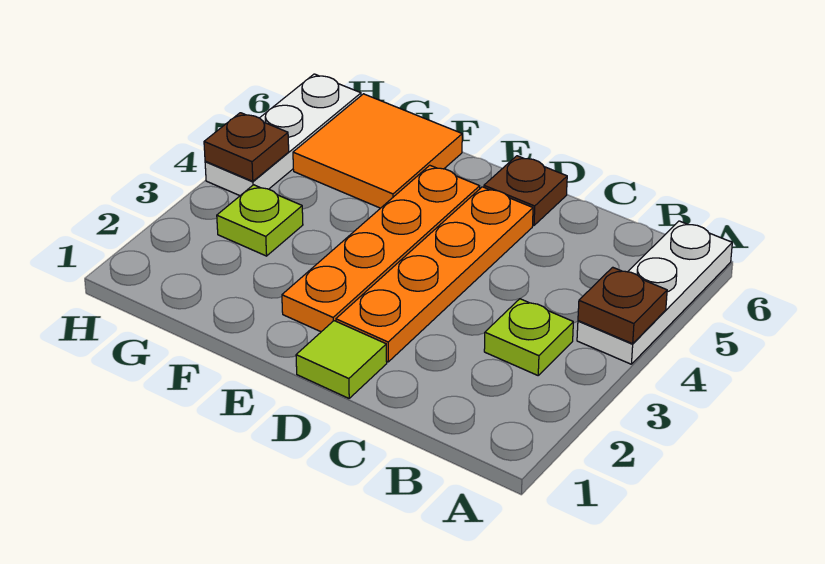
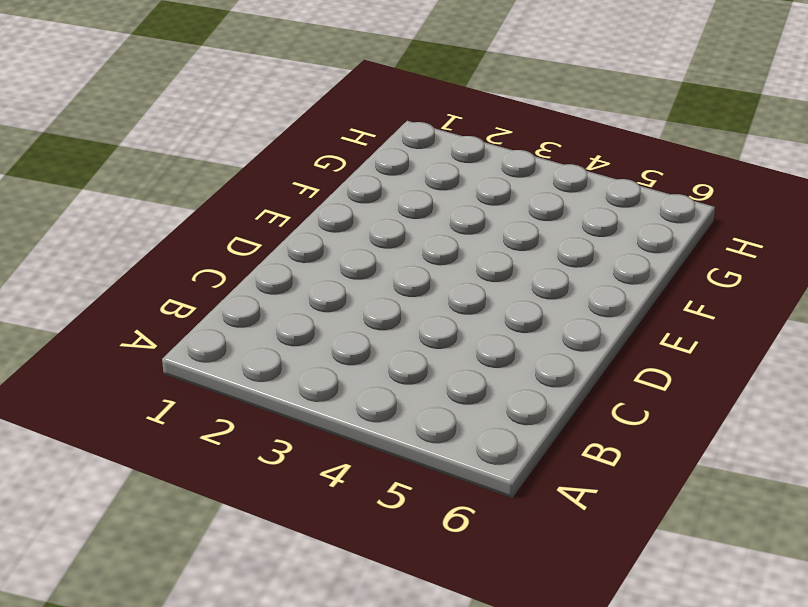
none -> white plate A4:A6 level 1
none -> lime plate B3 level 1

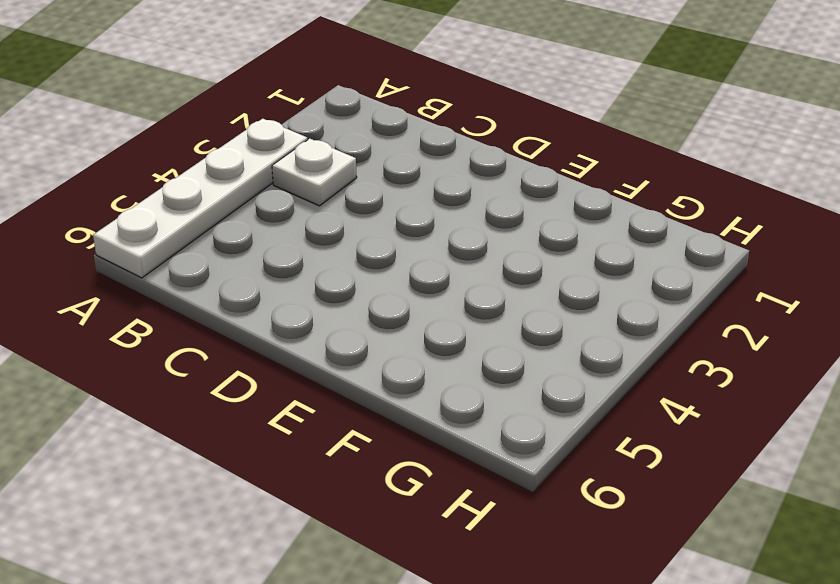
white plate A3:A6 level 1 -> white plate A4:A6 level 1
white plate B3 level 1 -> lime plate B3 level 1
none -> lime tile D1 level 1
none -> orange plate D2:D5 level 1

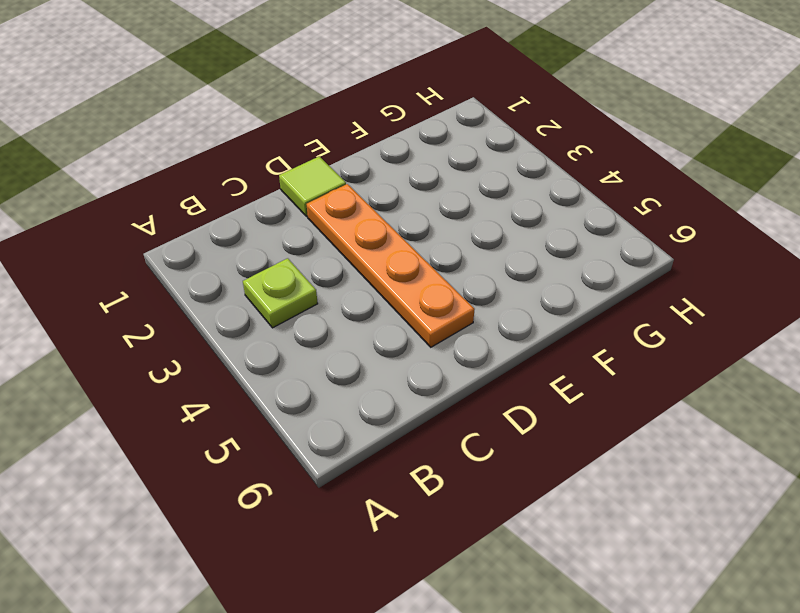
none -> white plate A4:A6 level 1
none -> brown plate D6 level 1

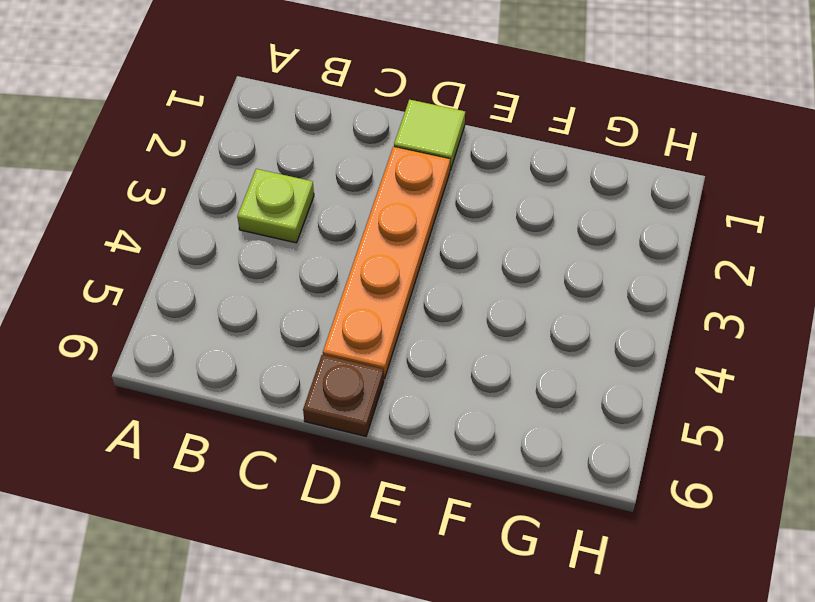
none -> white plate A4:A6 level 1
none -> orange plate E2:E5 level 1

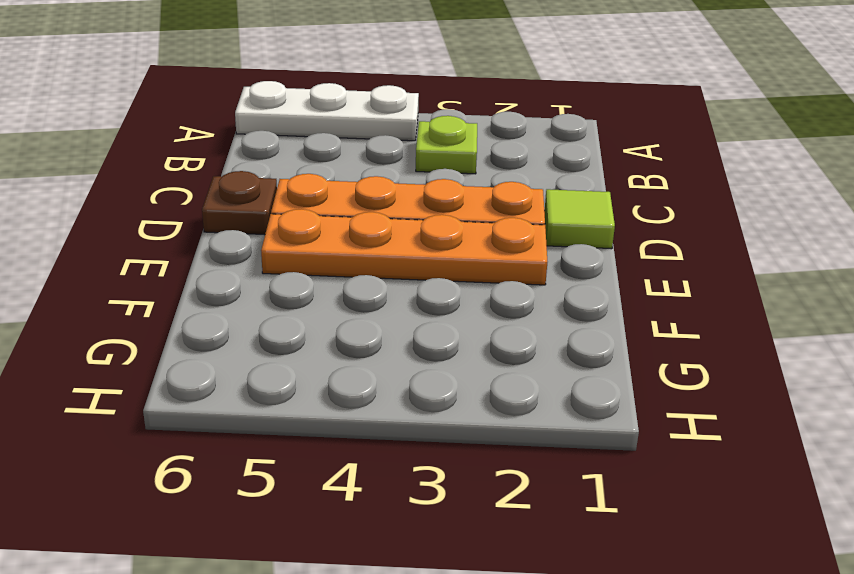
none -> orange tile F5:G6 level 1
none -> lime plate G3 level 1

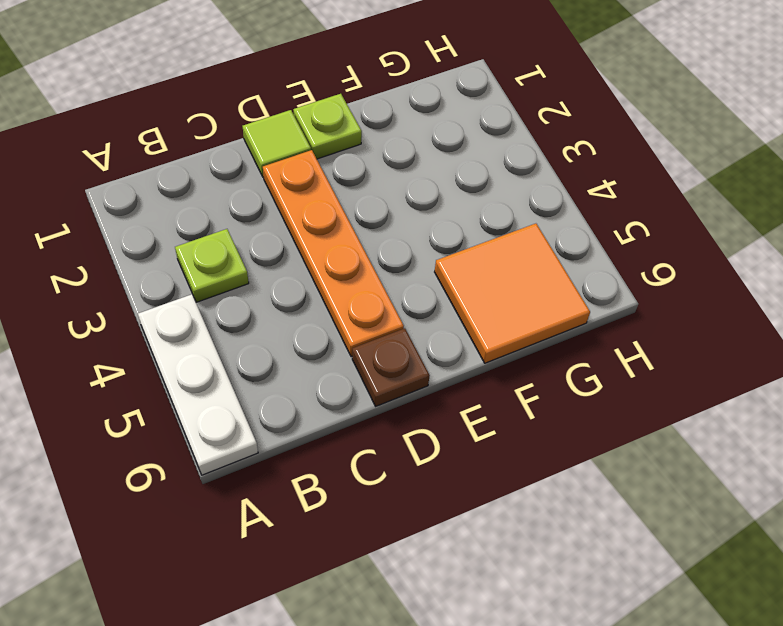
lime plate E1 level 1 -> lime plate G3 level 1
none -> orange plate E2:E5 level 1
none -> white plate H4:H6 level 1

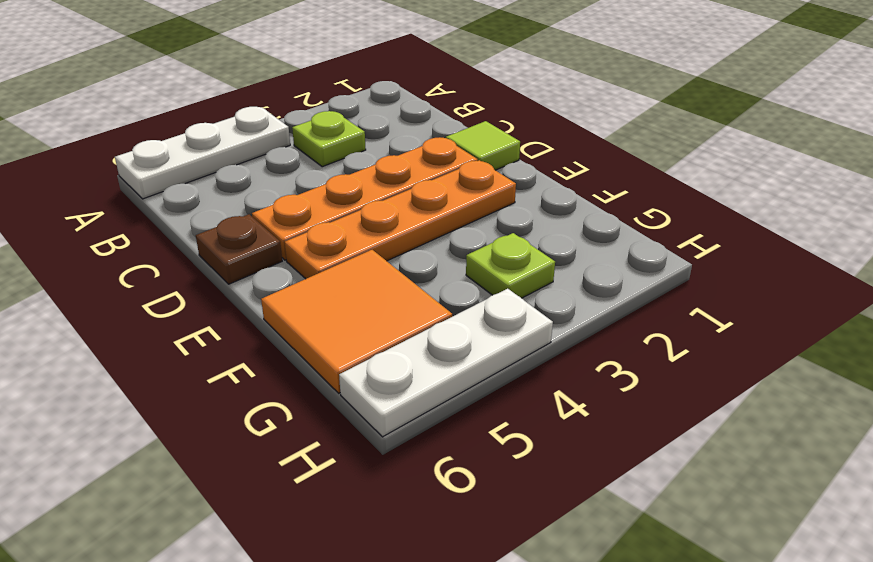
none -> brown plate A4 level 2
none -> brown plate H4 level 2

